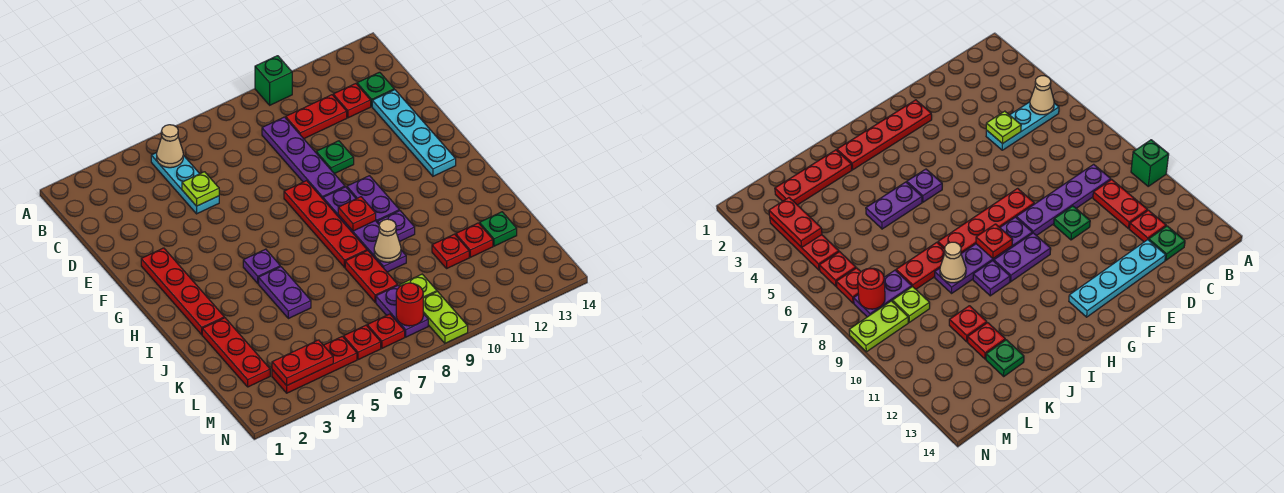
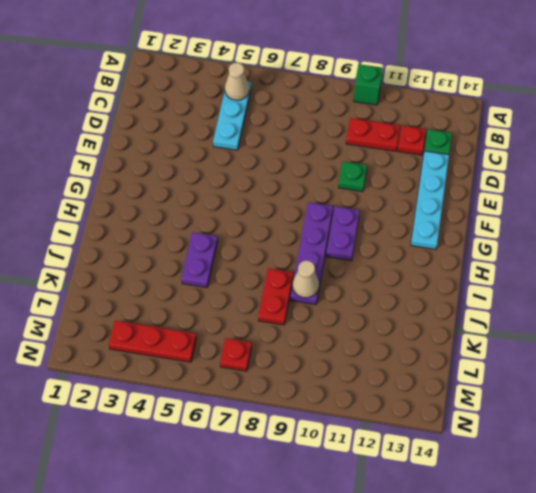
none -> purple plate C9:F9 level 1
none -> red plate F2:I2 level 1
none -> red plate F8:I8 level 1
none -> purple plate H5 level 1

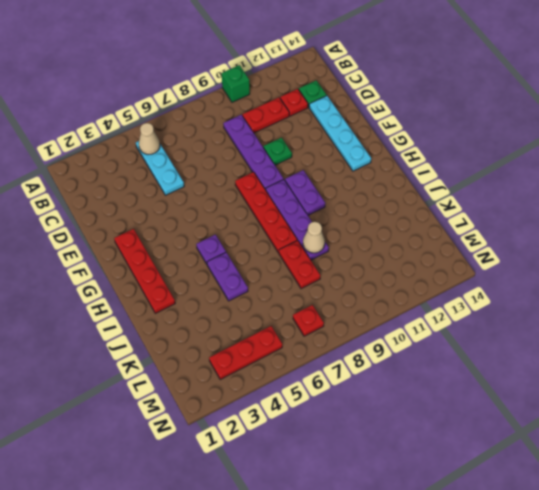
none -> purple plate I10 level 1
none -> red plate J2:L2 level 1
none -> red plate K11 level 1
none -> red plate K12 level 1

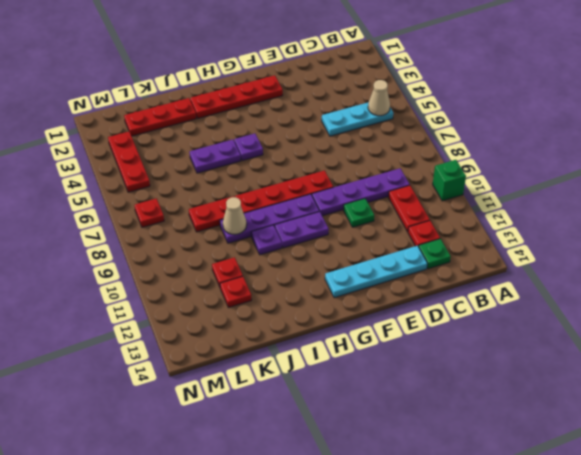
none -> green plate K13 level 1
none -> purple plate L8:M8 level 1
none -> lime plate L9 level 1
none -> red plate M6 level 1

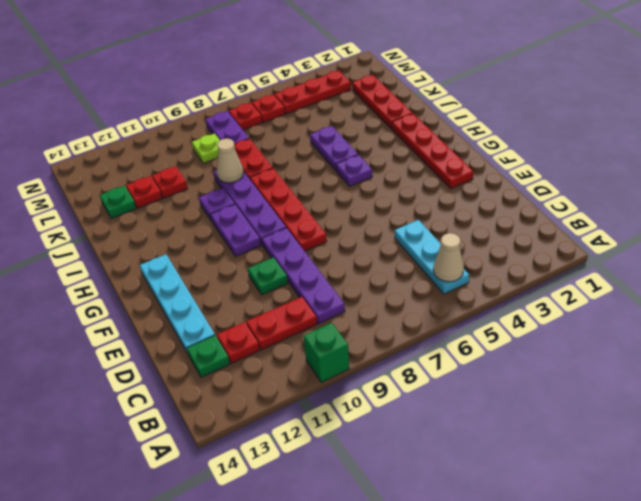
none -> lime plate M9:N9 level 1
none -> lime plate D5 level 2
none -> red plate H9 level 2
none -> red plate M3:M4 level 2

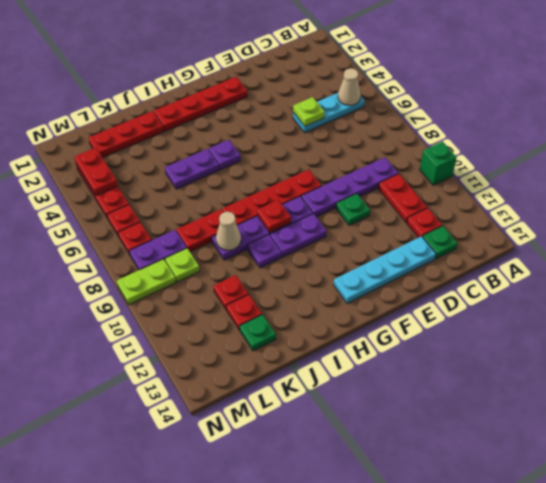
none -> red round brick M8 level 2

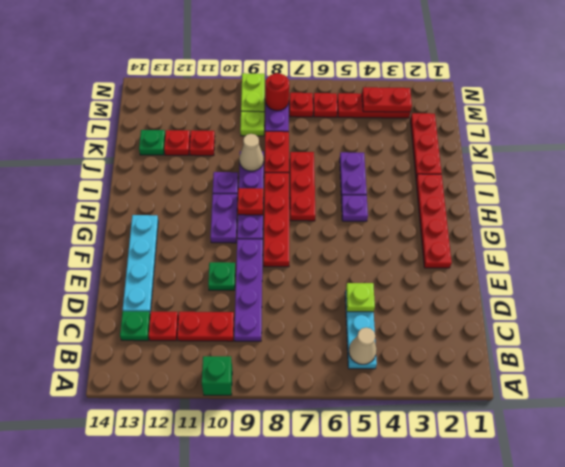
red plate H7:J7 level 1 -> none

